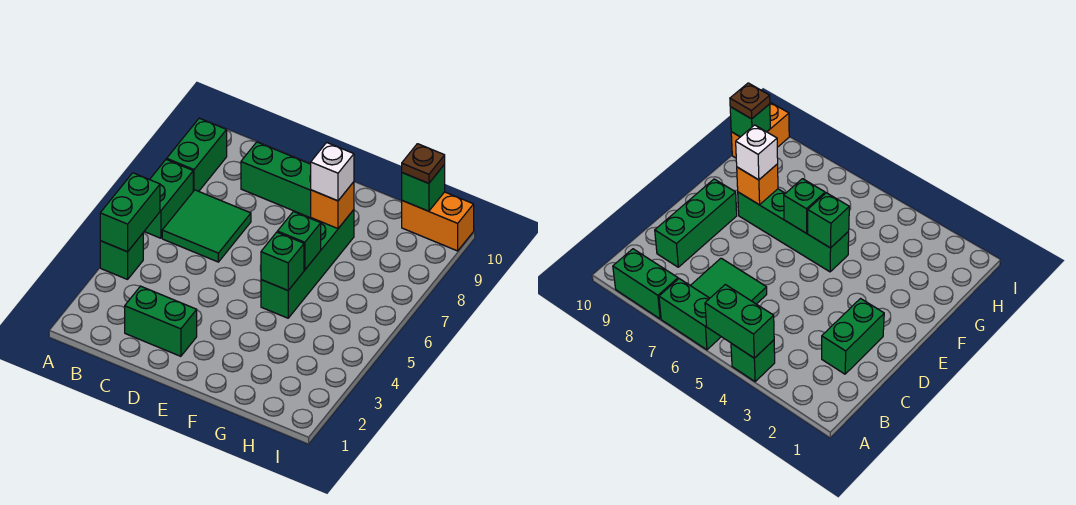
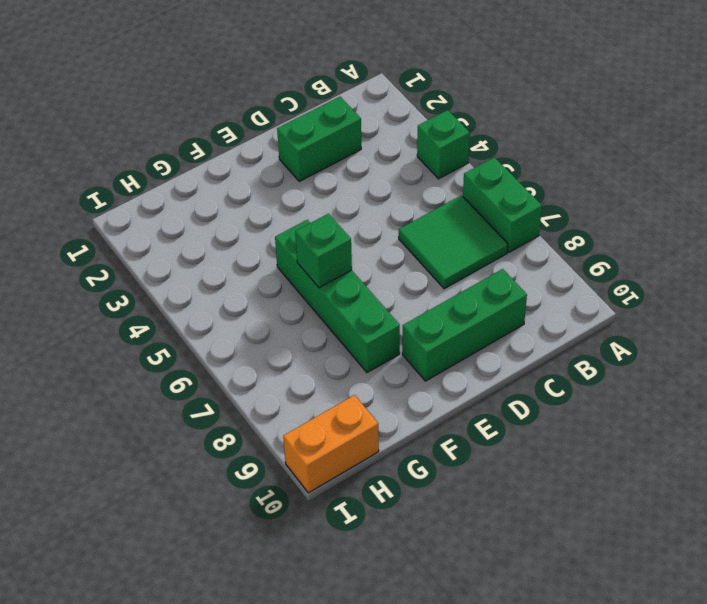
none -> green brick A8:A9 level 1
none -> green brick A4:A5 level 2
none -> green brick F5 level 2

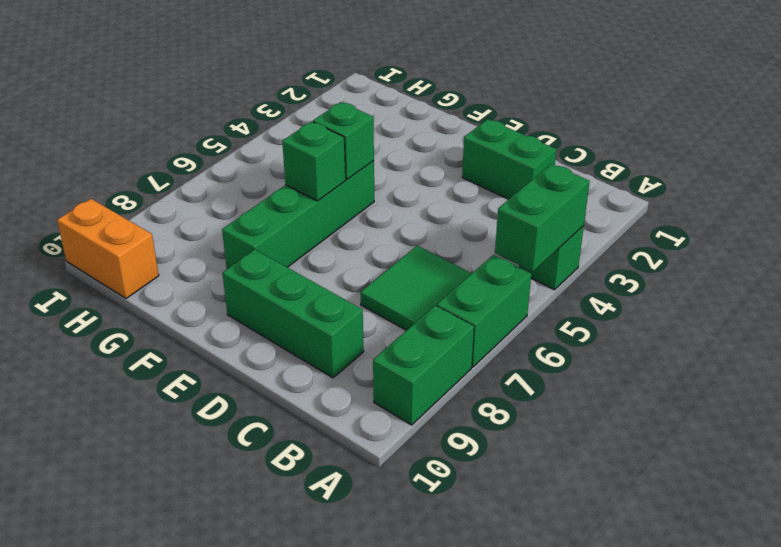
none -> orange brick F8 level 2
none -> green brick H10 level 2
none -> white brick F8 level 3

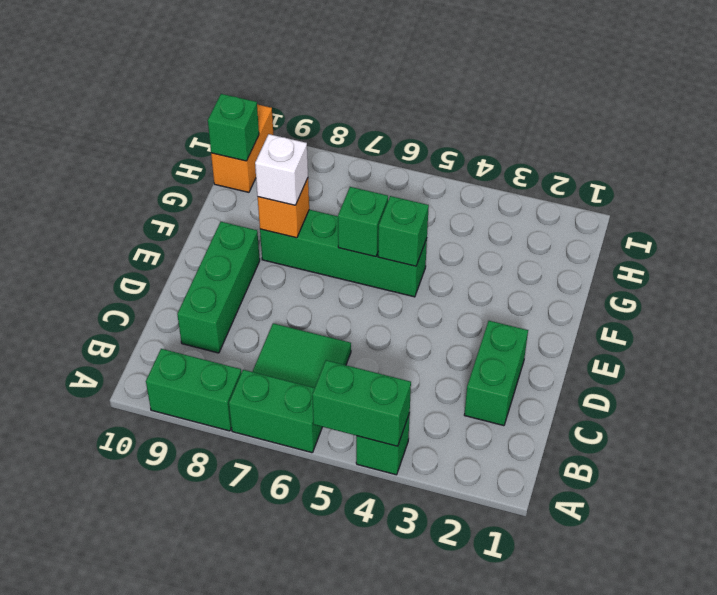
none -> brown plate H10 level 3

